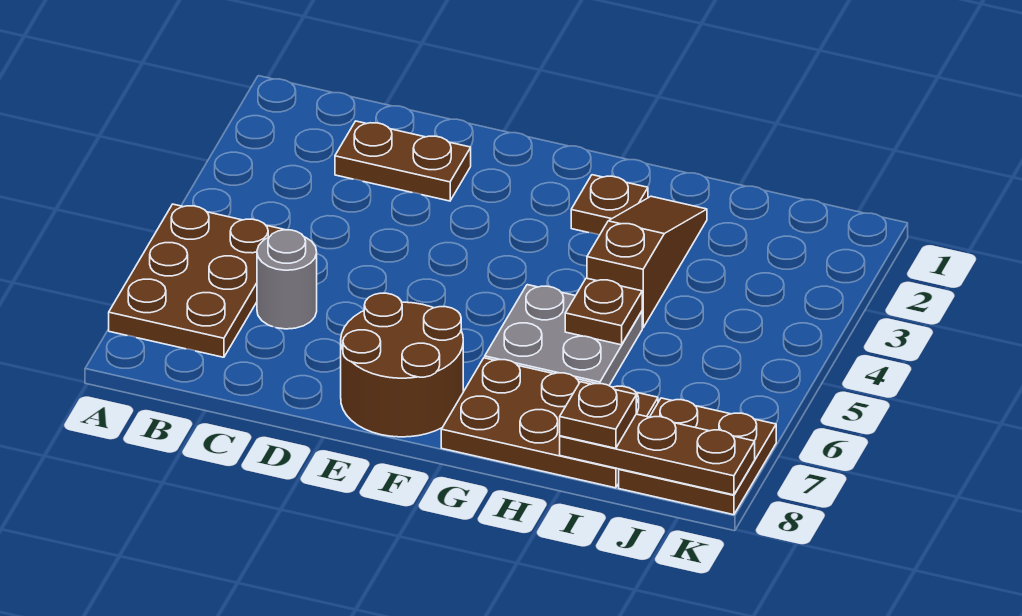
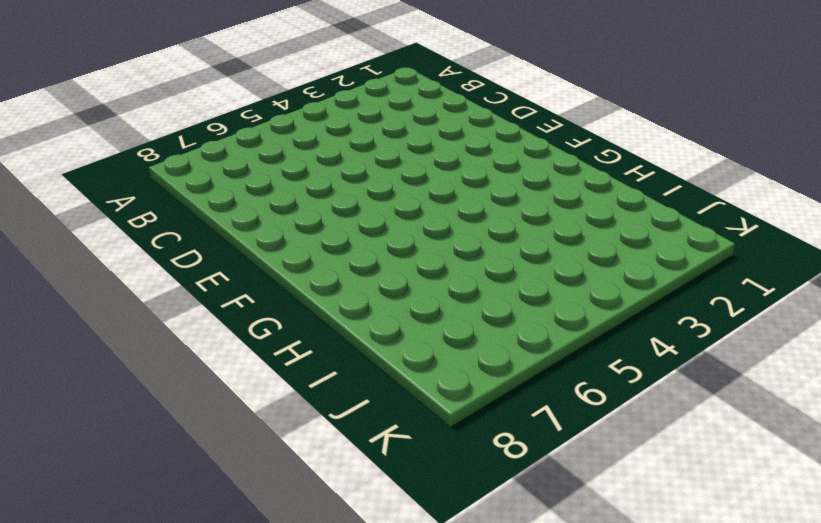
none -> brown plate A5:B7 level 1
none -> brown plate C2:D2 level 1
none -> grey round brick C6 level 1

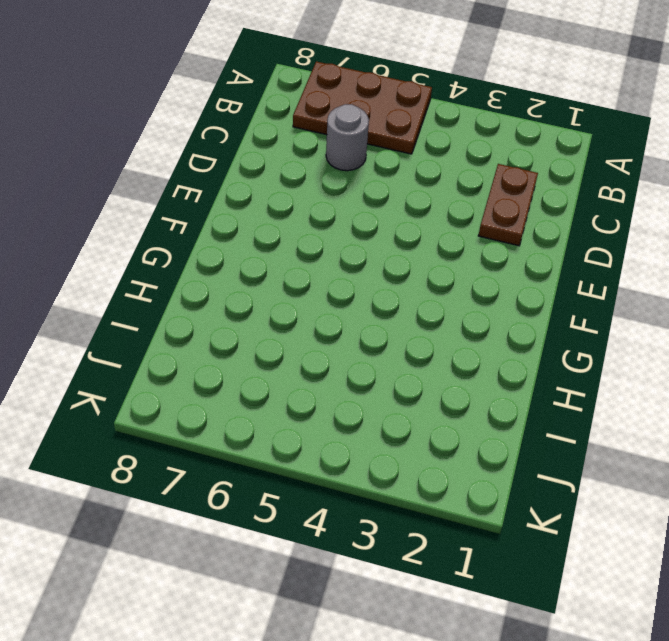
none -> brown round brick E7:F8 level 1
none -> brown plate G2 level 1
none -> grey plate G5:H6 level 1

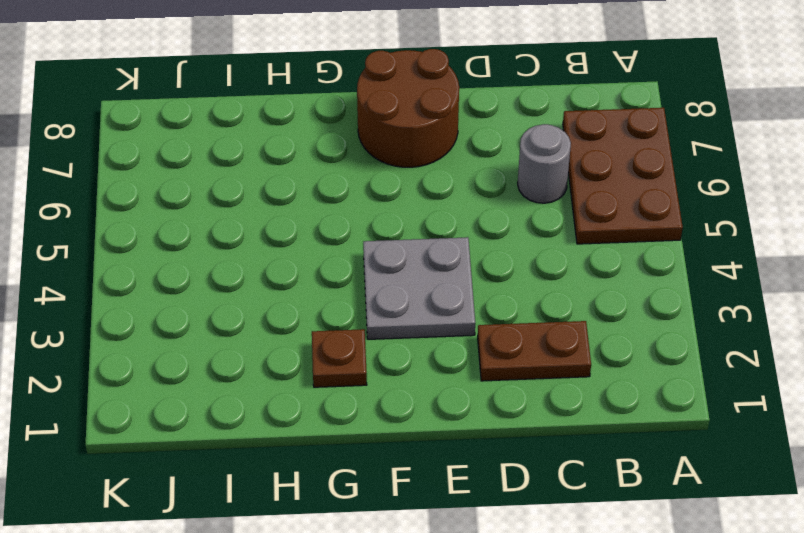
grey plate E3:F4 level 1 -> grey plate G5:H6 level 1
none -> brown plate G7:I8 level 1
none -> brown slope H2:H4 level 1 top 4
none -> brown plate J7:K8 level 1

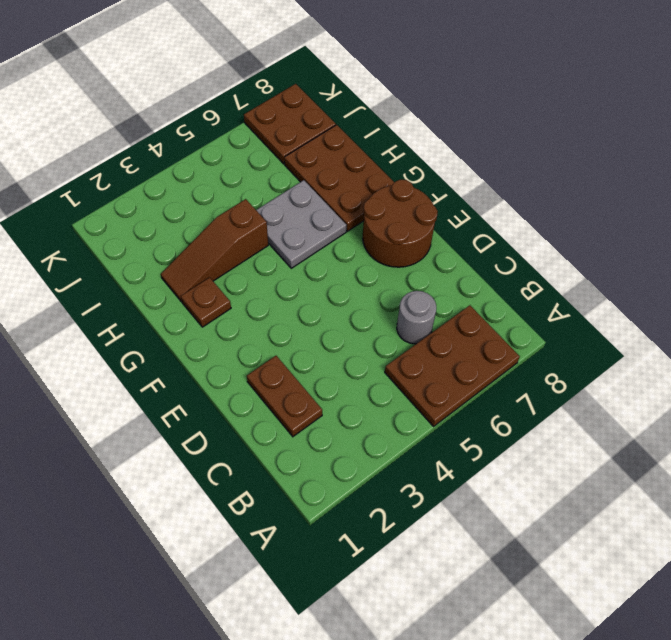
none -> brown plate H5 level 2
none -> brown plate I8:K8 level 2
none -> brown plate I8 level 3

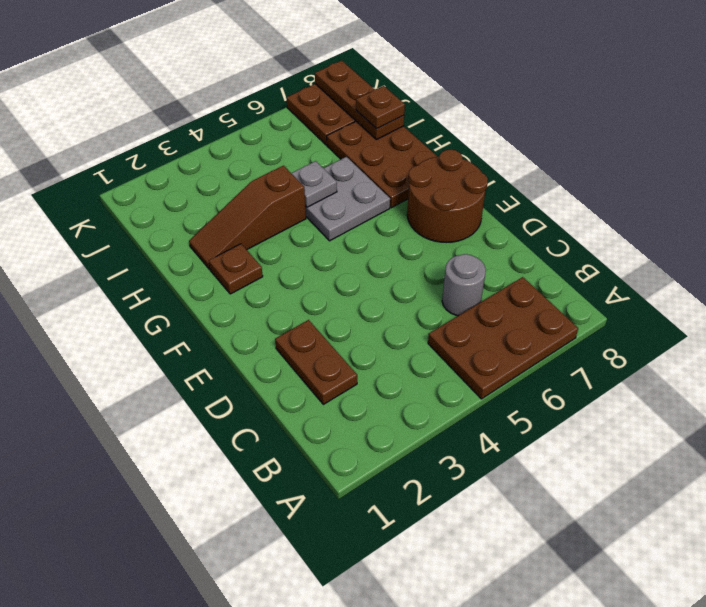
grey plate H5 level 2 -> brown plate H5 level 2

